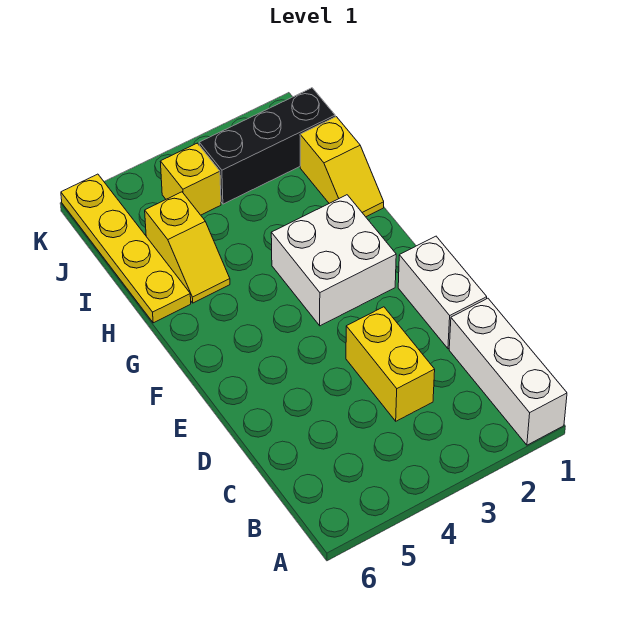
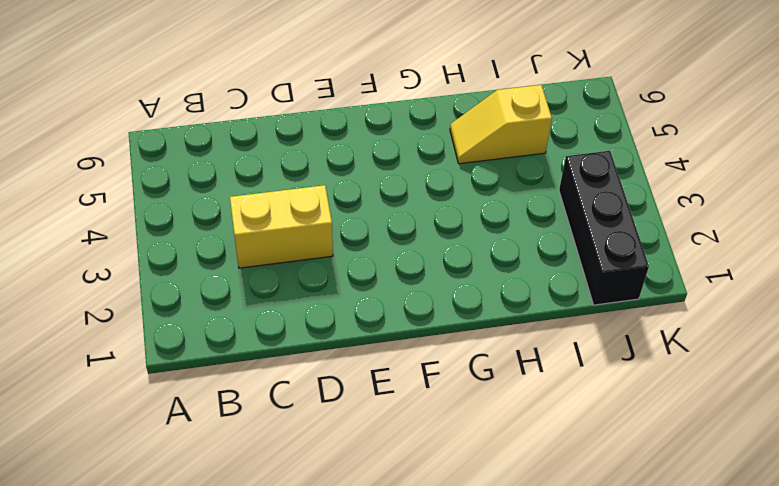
none -> white brick A1:C1 level 1
none -> white brick D1:E1 level 1

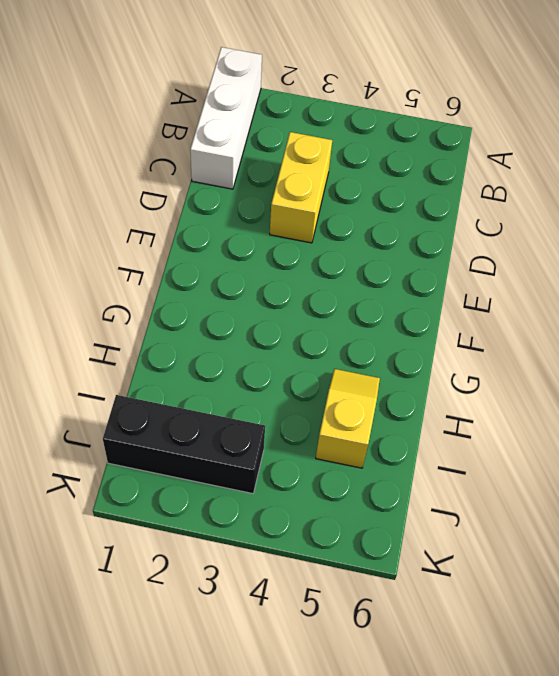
none -> white brick D1:E1 level 1
none -> white brick F2:G3 level 1

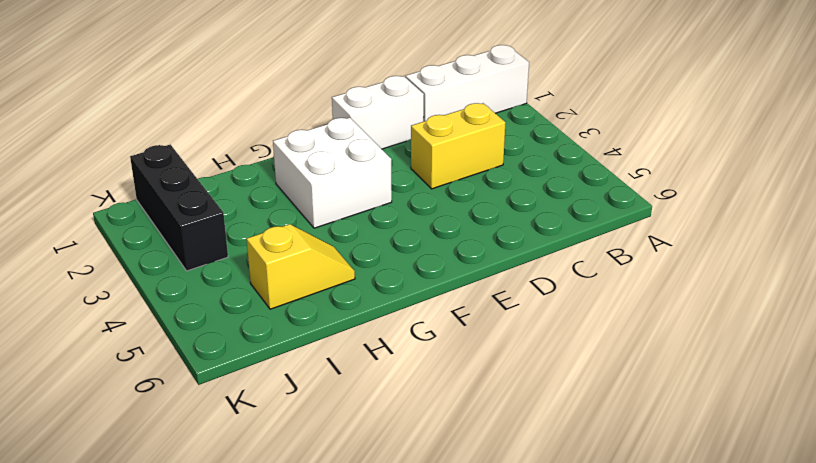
none -> yellow slope H1:I1 level 1 top I
none -> yellow plate H6:K6 level 1

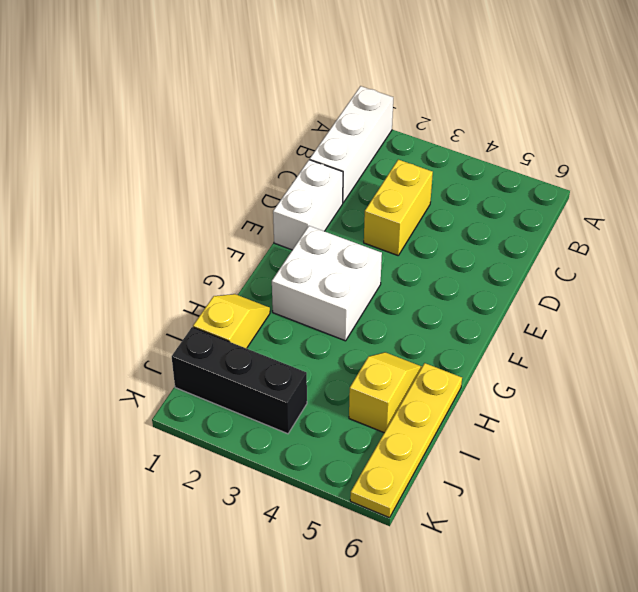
none -> yellow brick J4 level 1

